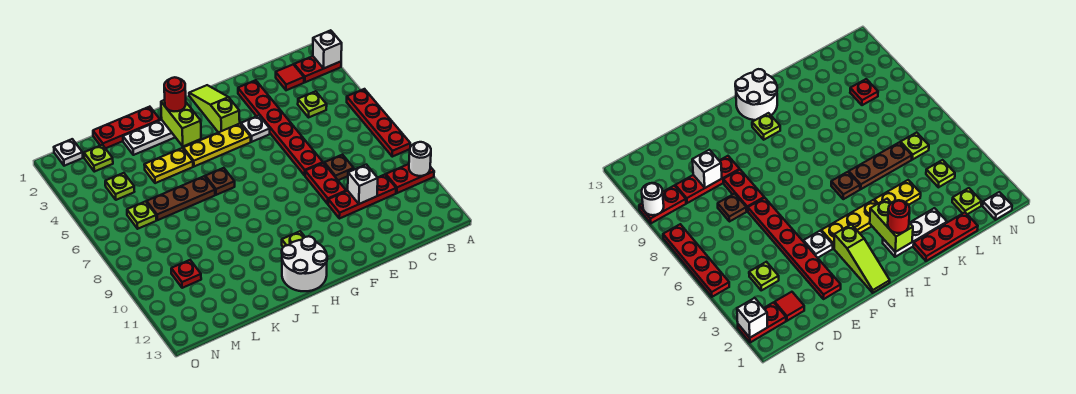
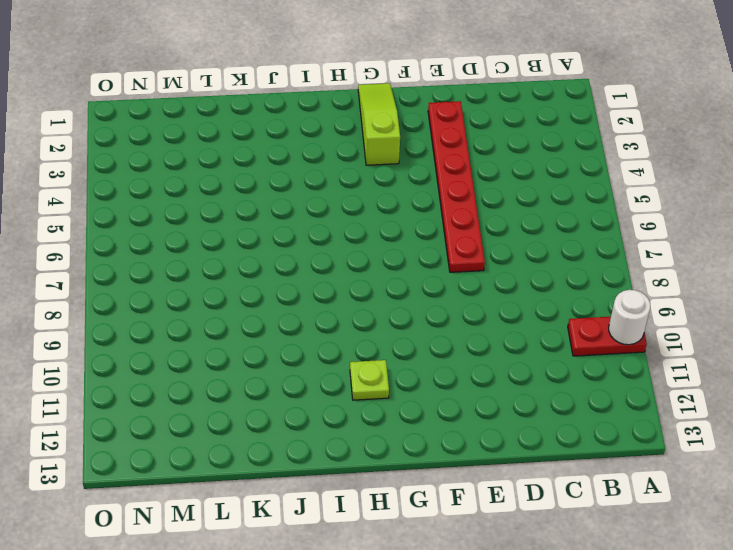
none -> red plate A2:B2 level 1
none -> red plate A5:A8 level 1
none -> red tile C2 level 1

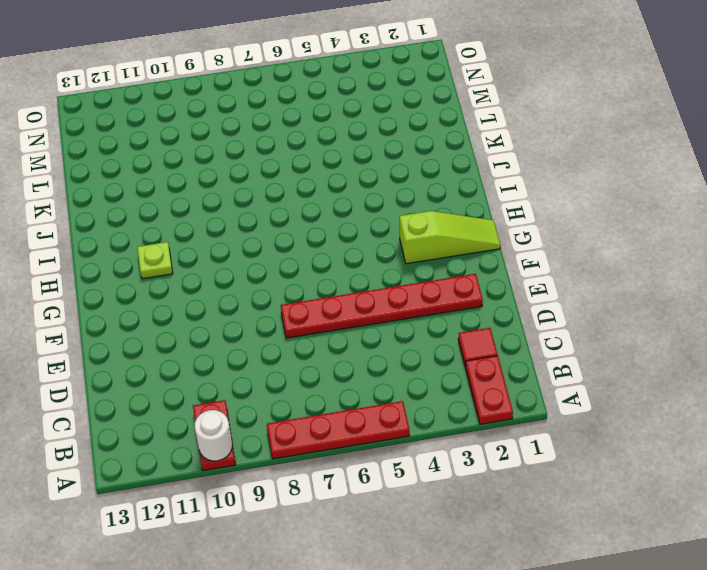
none -> lime plate C4 level 1
none -> red plate C10:E10 level 1
none -> brown plate D8 level 1

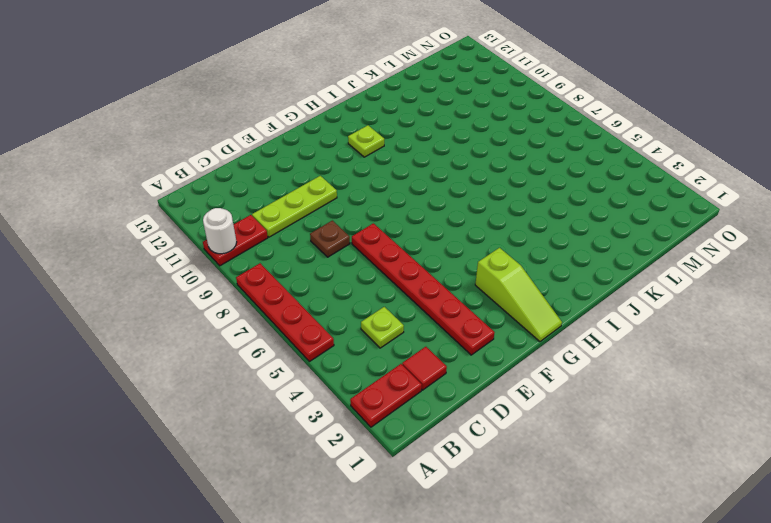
lime plate C10:E10 level 1 -> red plate C10:E10 level 1
none -> red plate E8:E9 level 1
none -> white plate F4 level 1
none -> yellow plate G4:I4 level 1

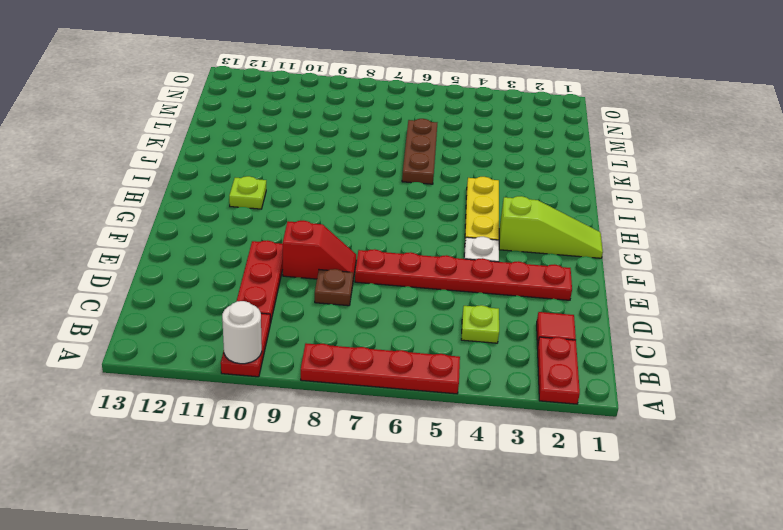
red slope E8:E9 level 1 top 9 -> red plate E8:E9 level 1
none -> white round brick H12:I13 level 1
none -> white plate I2:K2 level 1
none -> brown plate I6 level 1

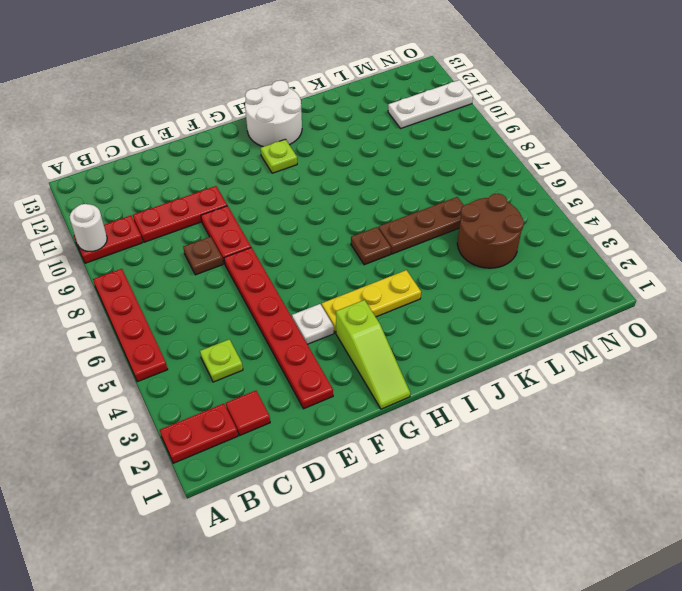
brown round brick L4:M5 level 1 -> lime plate M4 level 1
white plate M11:O11 level 1 -> white plate I2:K2 level 1
none -> red plate J1:L1 level 1
none -> yellow plate J4:K4 level 1
none -> lime plate M2 level 1

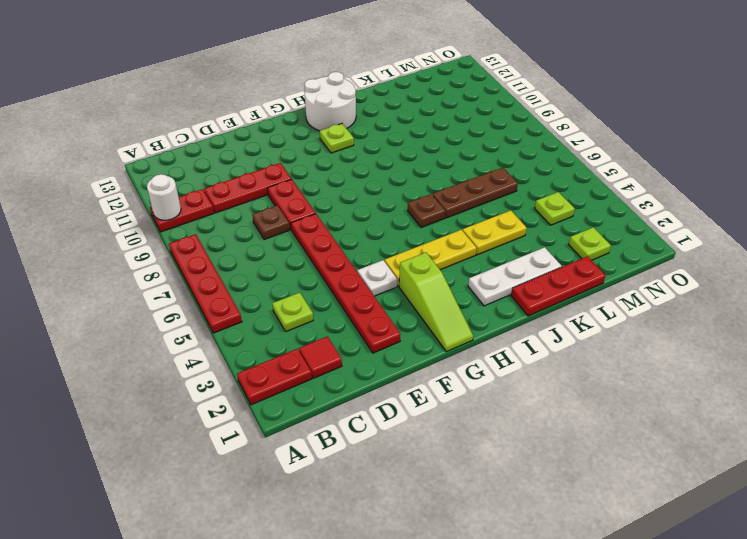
none -> lime plate M6 level 1
none -> red plate M10 level 1
none -> white plate N1 level 1

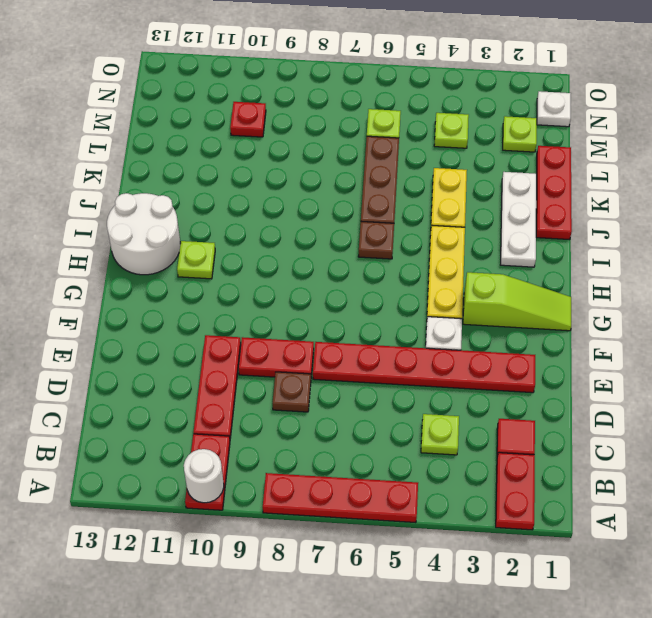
none -> white brick A2 level 2
none -> white brick D10 level 2
none -> lime brick I2:I3 level 2

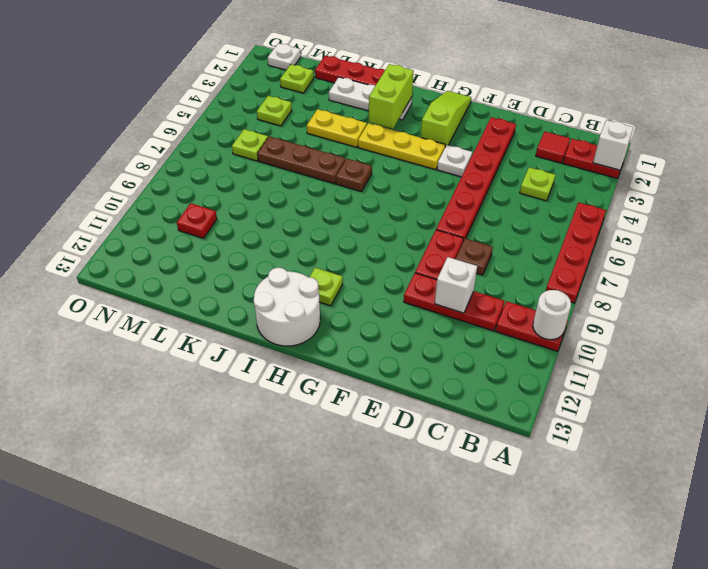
none -> red round brick I2 level 3

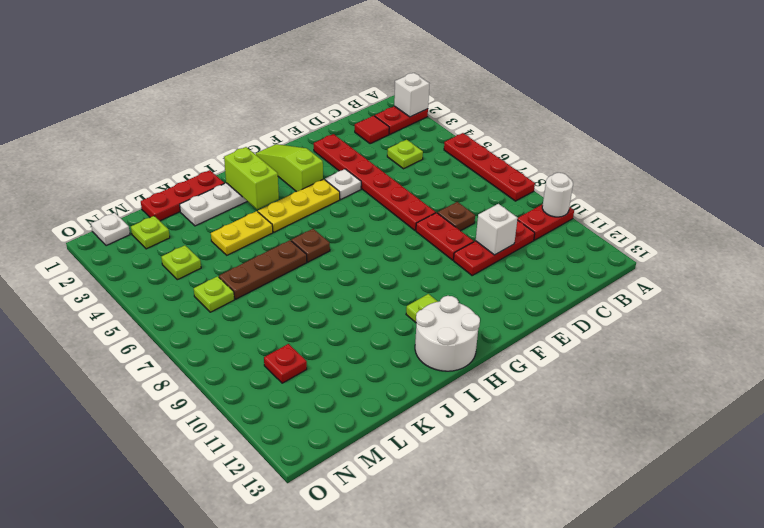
none -> red round brick I2 level 3

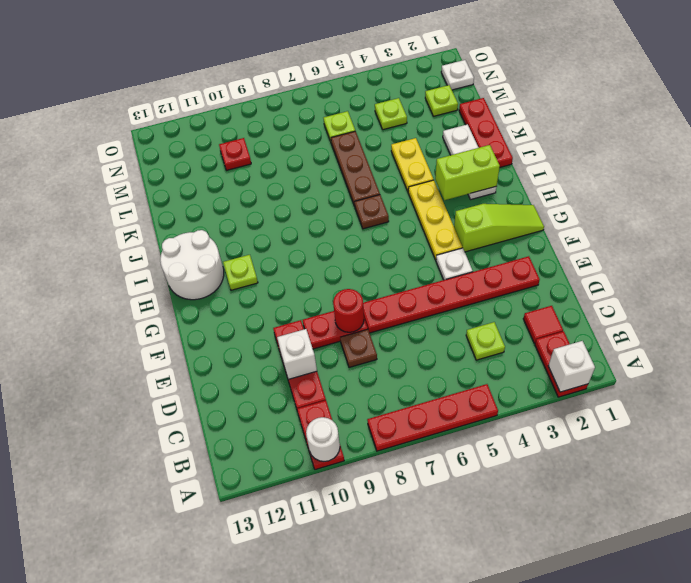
red round brick E8 level 2 -> red round brick I2 level 3

